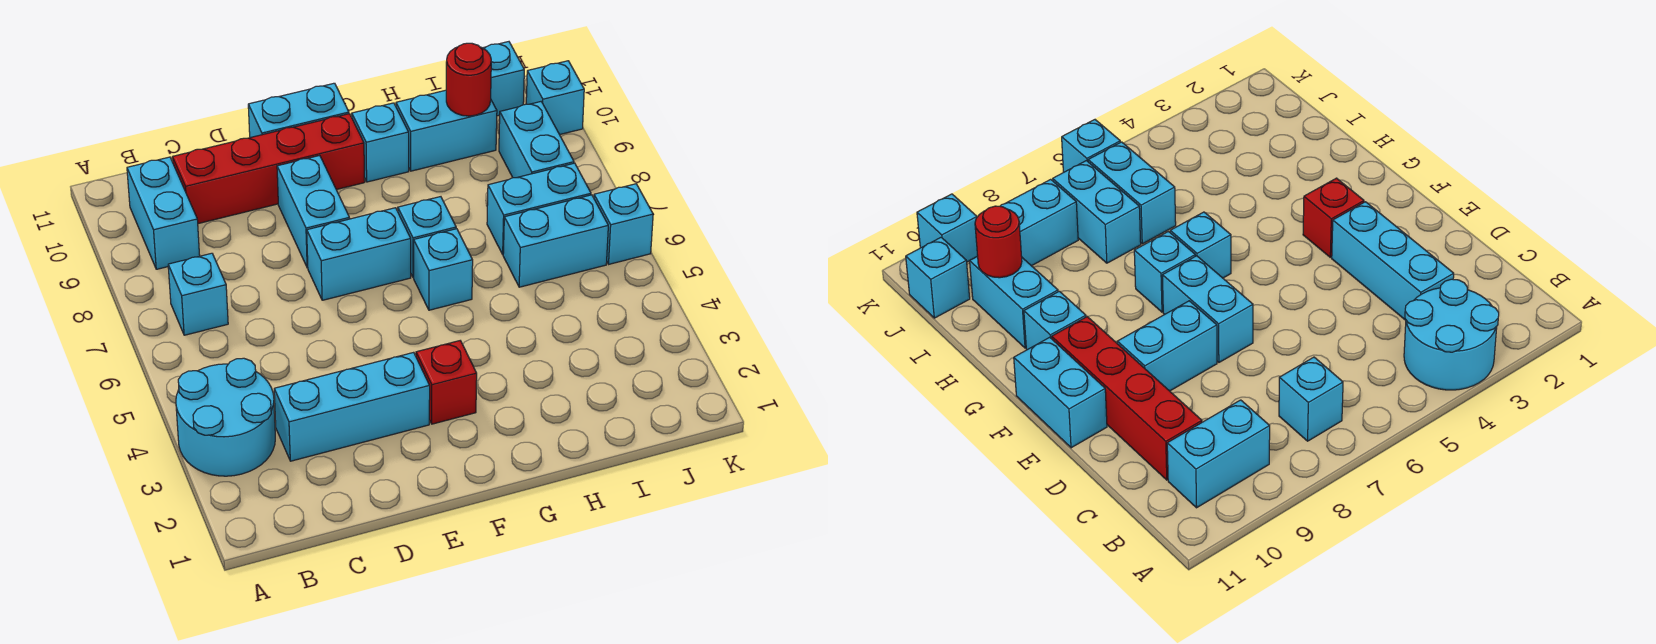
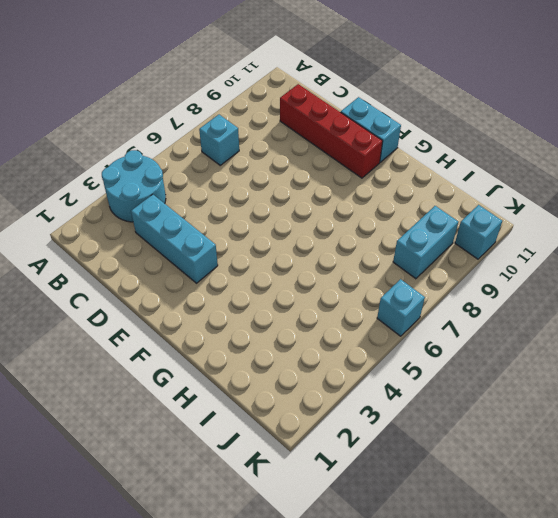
none -> cyan brick B9:B10 level 1
none -> cyan brick E7:F7 level 1
none -> cyan brick E8:E9 level 1

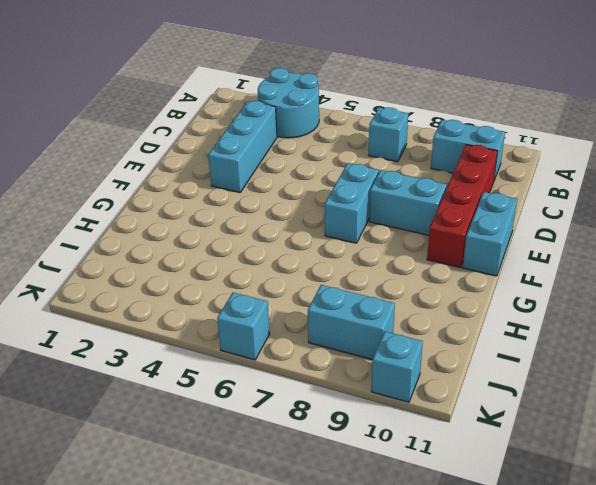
none -> red brick F3 level 1
none -> cyan brick G6 level 1
none -> cyan brick G7 level 1

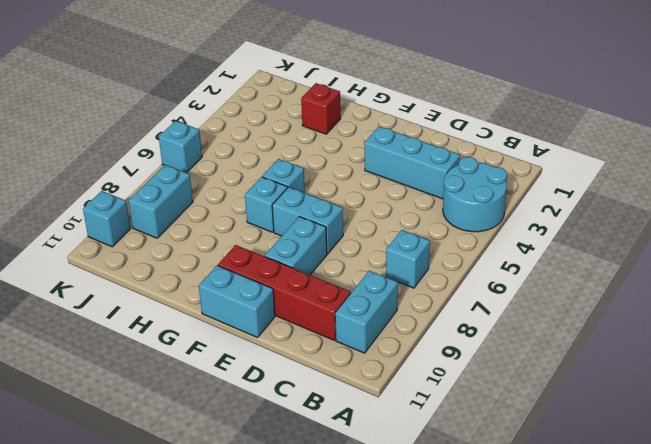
red brick H2 level 1 -> red brick F3 level 1
none -> cyan brick G10 level 1
none -> cyan brick H10:I10 level 1
none -> cyan brick I6:J6 level 1

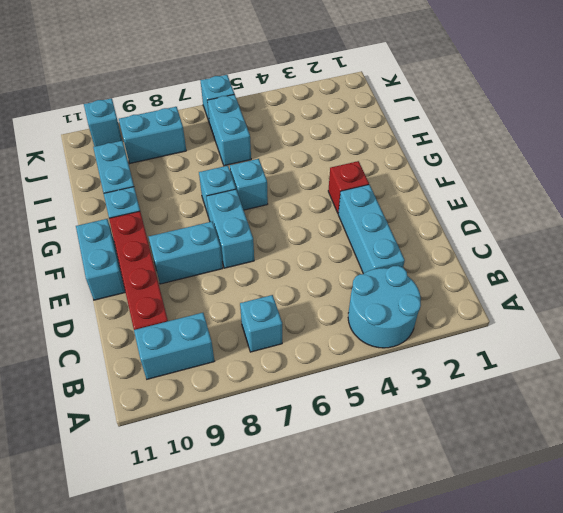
none -> cyan brick I7:J7 level 1
none -> cyan brick J11 level 1
none -> red round brick I10 level 2

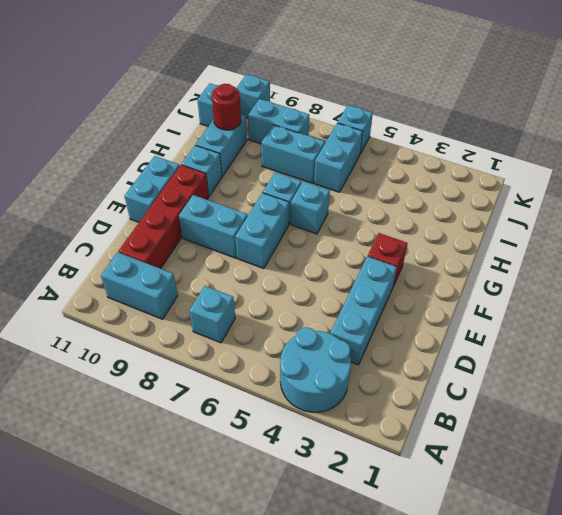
cyan brick I7:I8 level 1 -> cyan brick I7:J7 level 1

